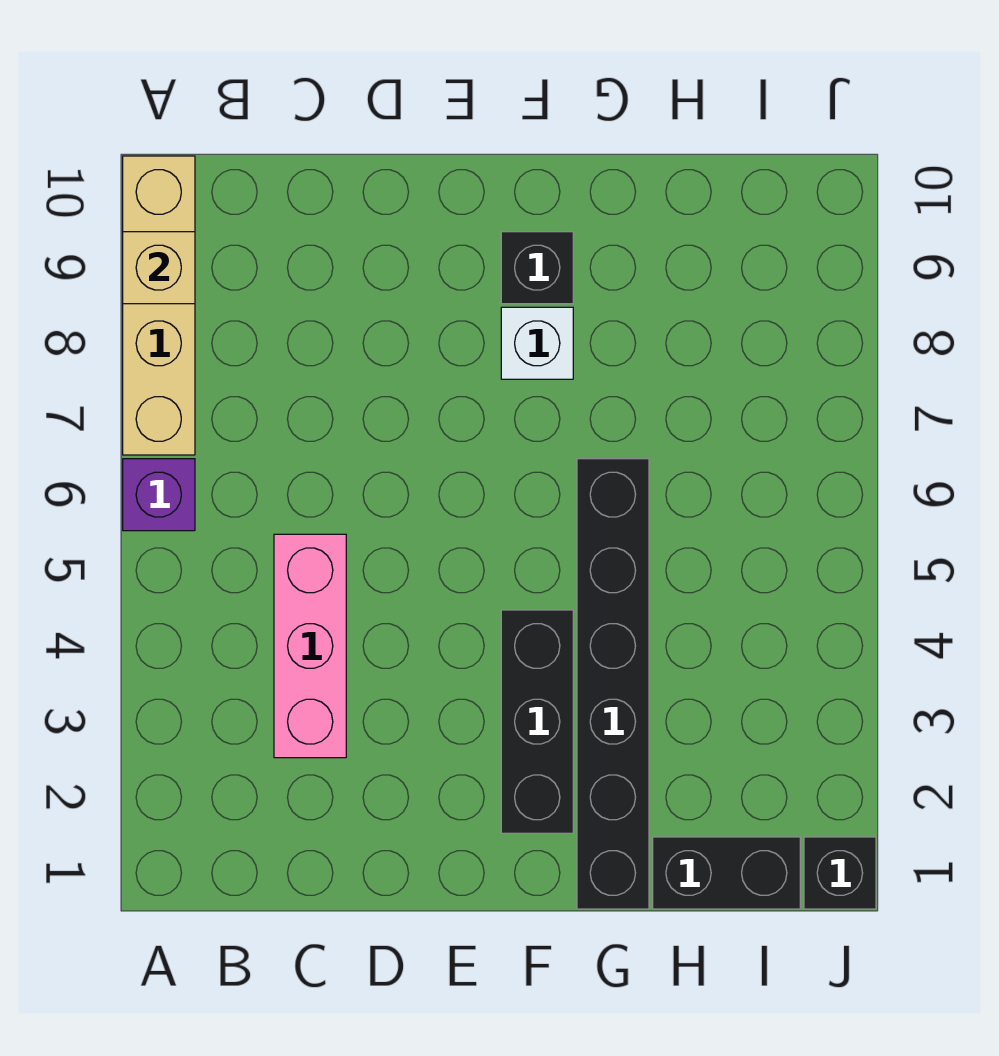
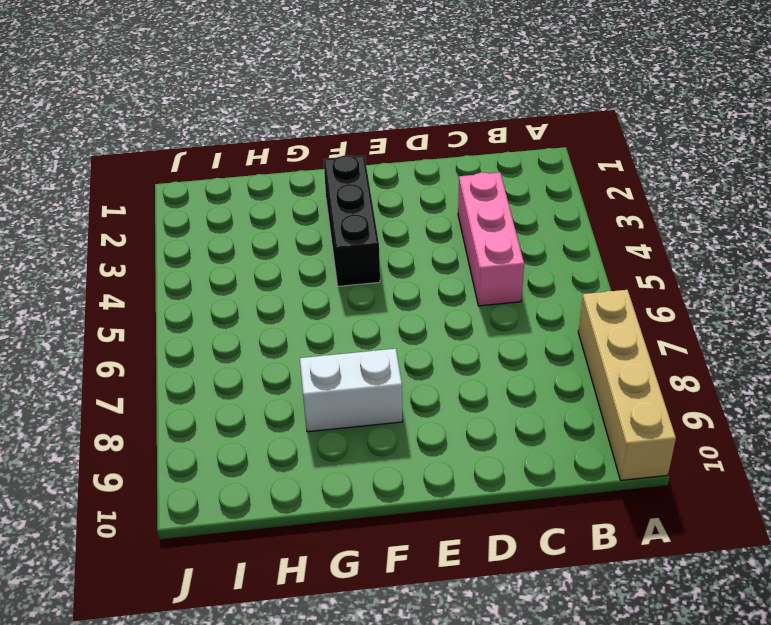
white brick F8:G8 level 1 -> white brick F8 level 1
none -> purple brick A6 level 1
none -> black brick F9 level 1

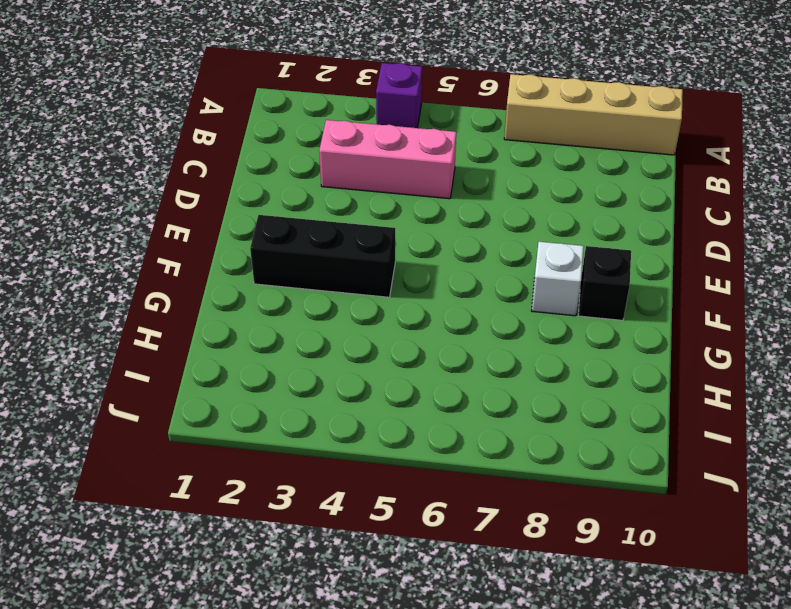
purple brick A4 level 1 -> purple brick A6 level 1
none -> black brick G1:G6 level 1
none -> black brick H1:I1 level 1

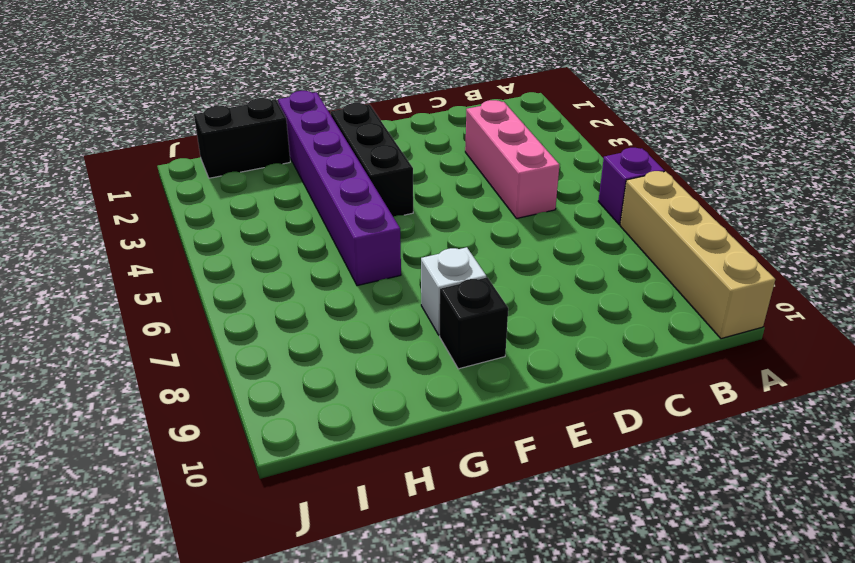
purple brick G1:G6 level 1 -> black brick G1:G6 level 1
none -> black brick J1 level 1
none -> tan brick A9 level 2

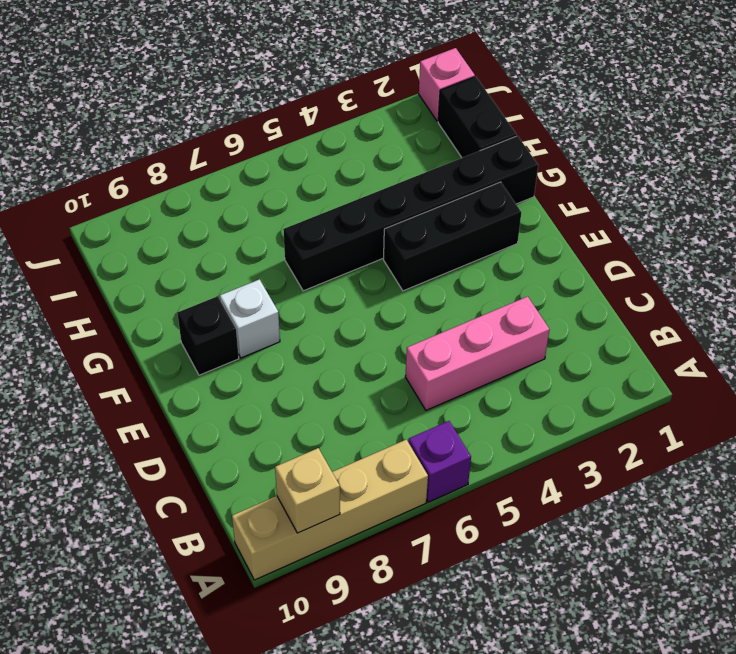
pink brick J1 level 1 -> black brick J1 level 1

